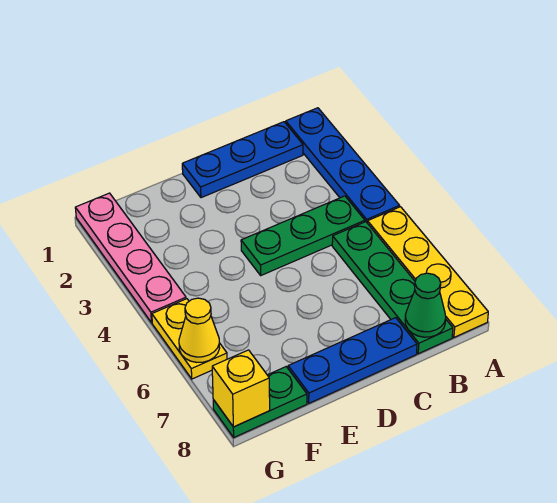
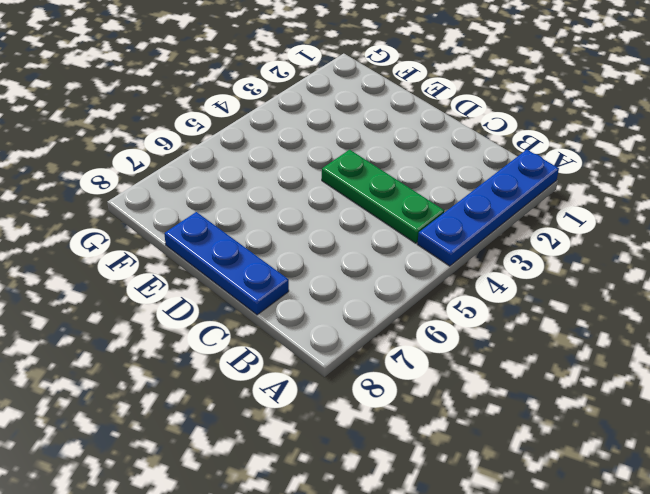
none -> yellow plate A5:A8 level 1
none -> blue plate B1:D1 level 1
none -> green plate B5:B8 level 1

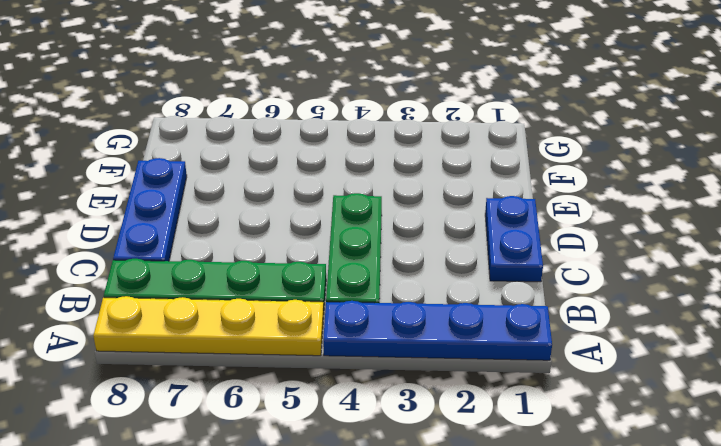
blue plate C1:D1 level 1 -> blue plate B1:D1 level 1
none -> green plate F8:G8 level 1
none -> pink plate G1:G4 level 1
none -> yellow plate G5:G6 level 1

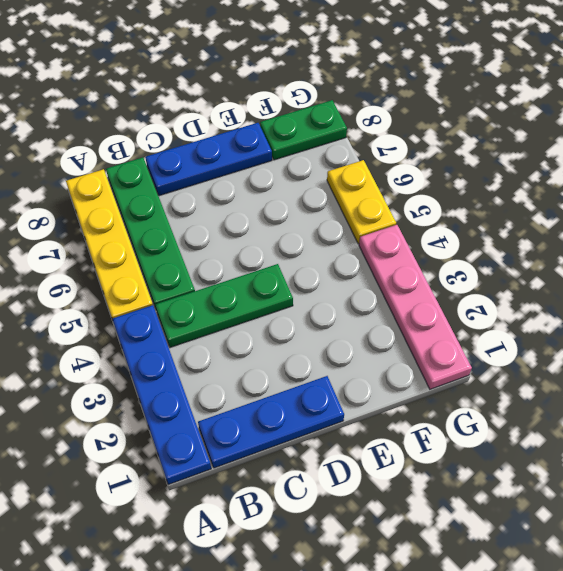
none -> green cone B8 level 2
none -> yellow cone G6 level 2
none -> yellow brick G8 level 2

